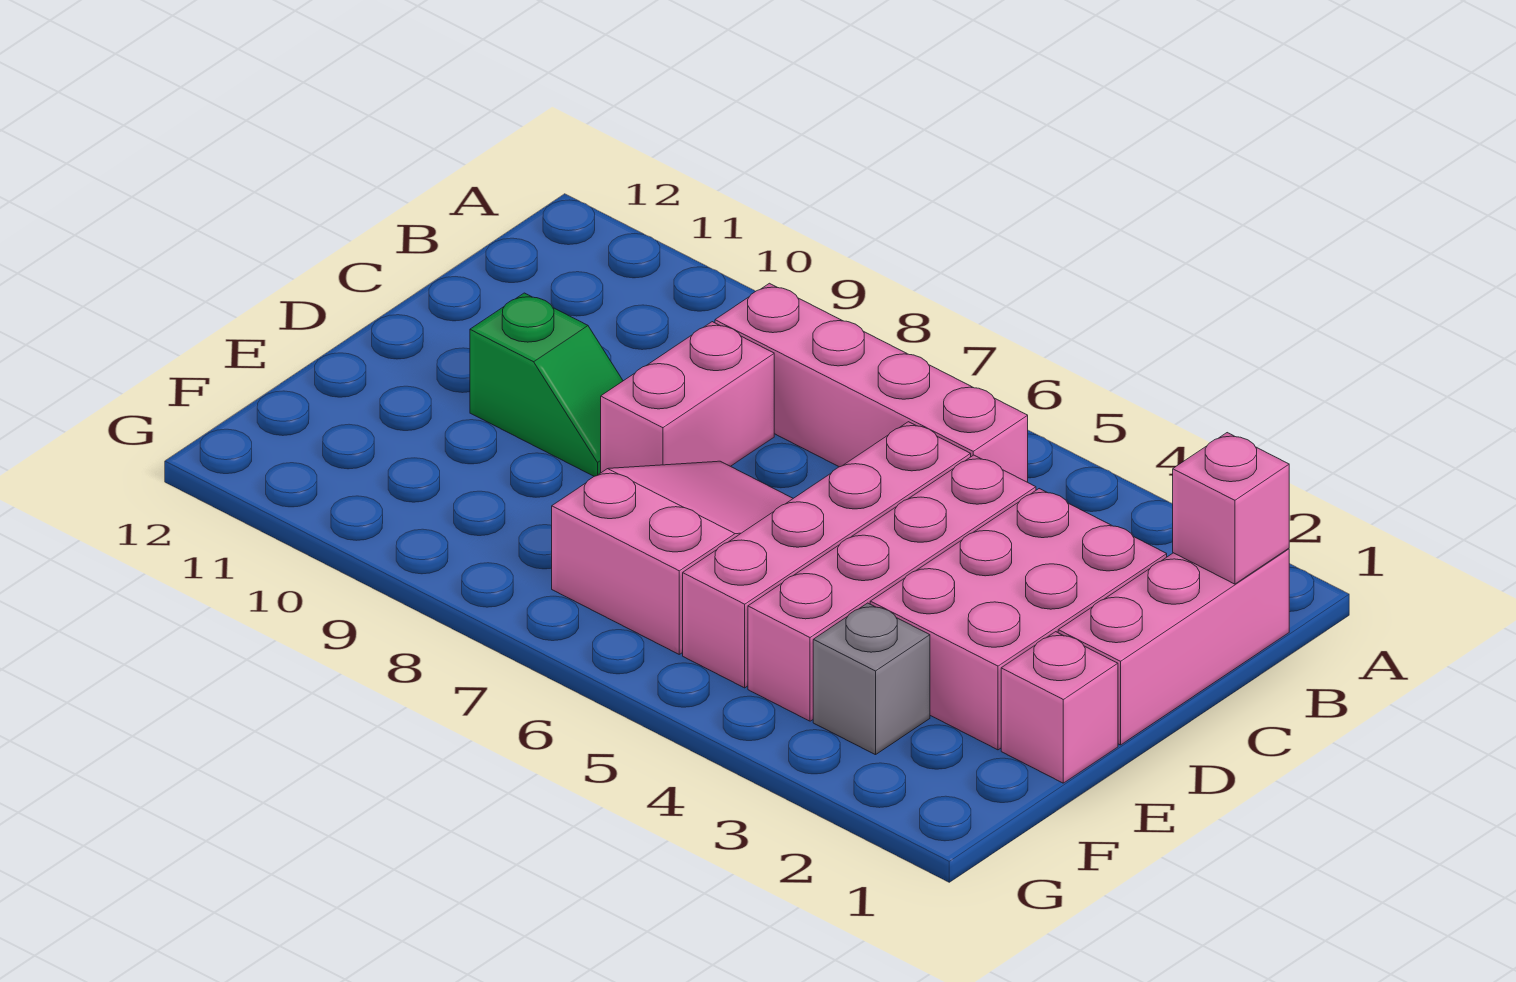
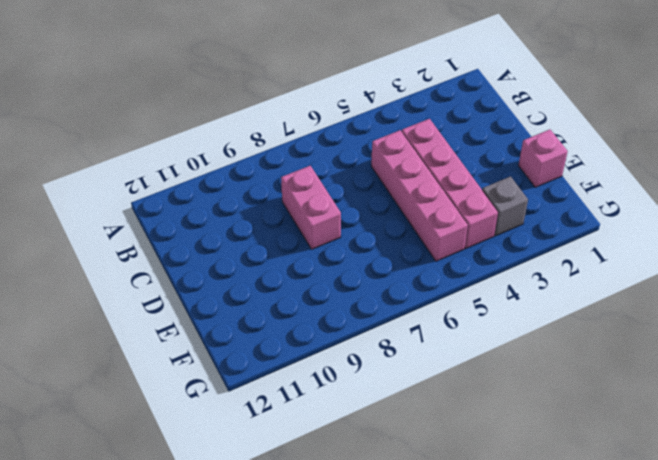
none -> pink brick B1:D1 level 1
none -> pink brick B5:B8 level 1

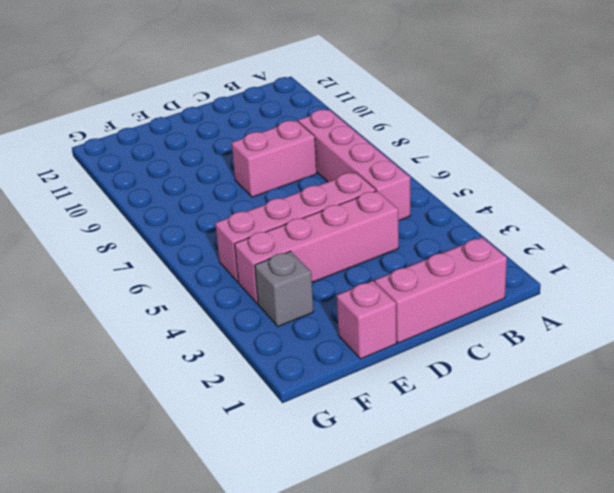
none -> pink brick C2:E3 level 1
none -> pink slope D6:F7 level 1 top F

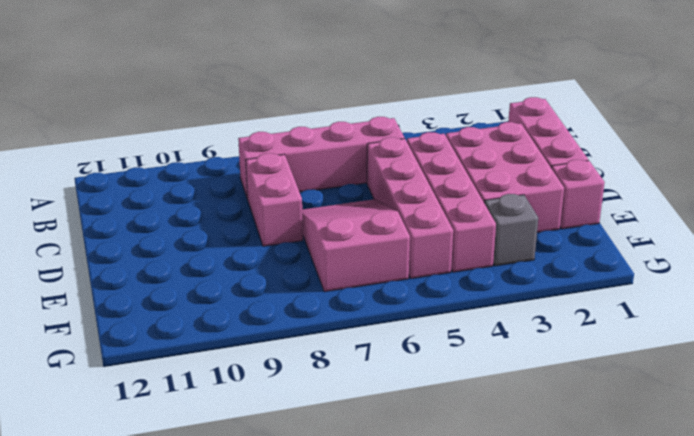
none -> green slope D9:D10 level 1 top 10
none -> pink brick B1 level 2

